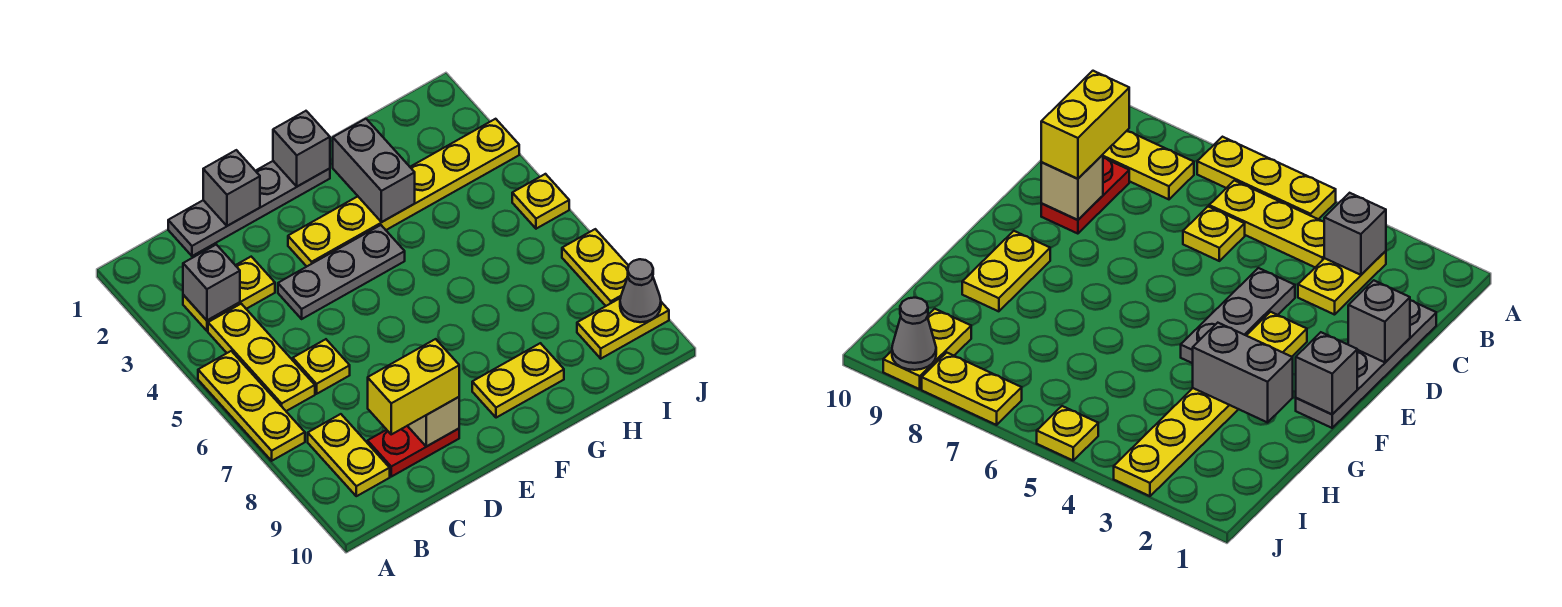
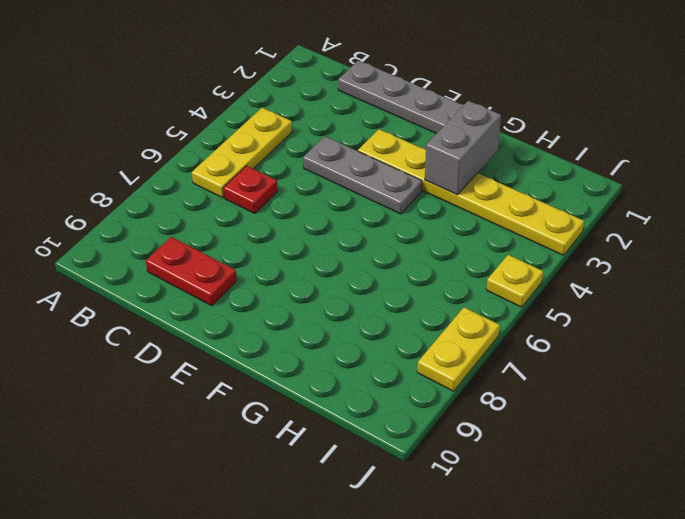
red plate C6 level 1 -> yellow plate C6 level 1
none -> yellow plate A5:A7 level 1
none -> yellow plate B3:C3 level 1
none -> yellow plate B8:B9 level 1

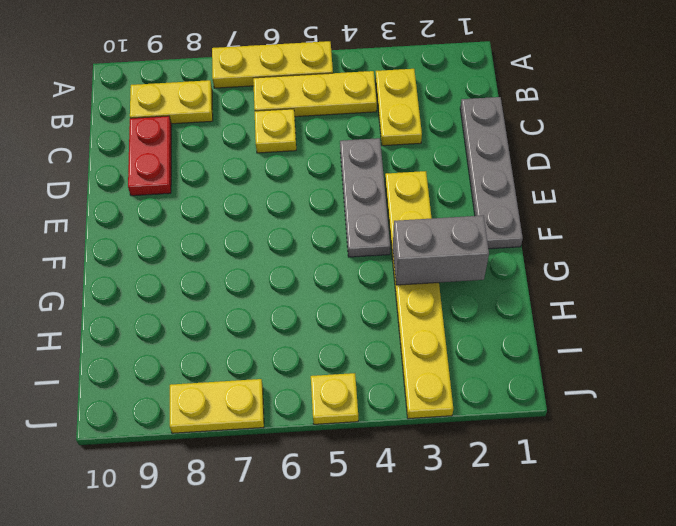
none -> yellow plate F9:G9 level 1
none -> yellow plate I9:J9 level 1
none -> grey brick B3 level 2

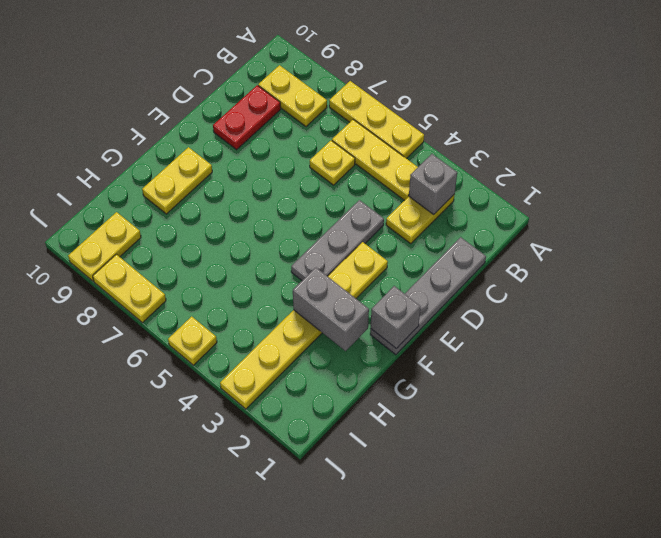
none -> grey brick D1 level 2
none -> tan brick D9 level 2
none -> grey cone J9 level 2

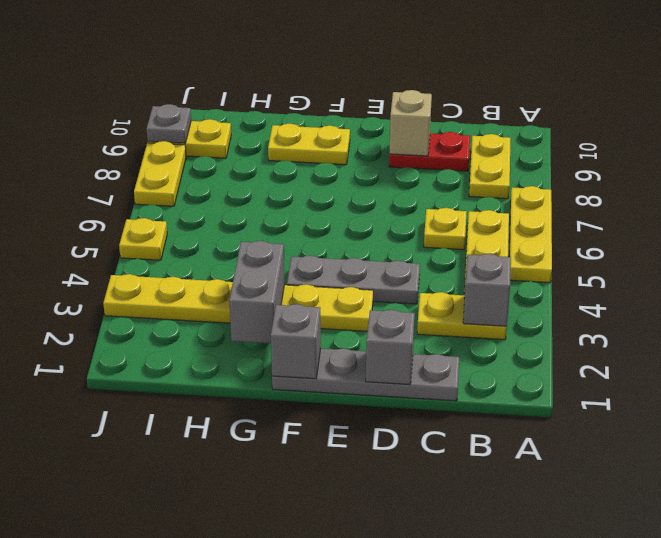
grey plate J9 level 2 -> grey cone J9 level 2
none -> yellow brick C9:D9 level 3

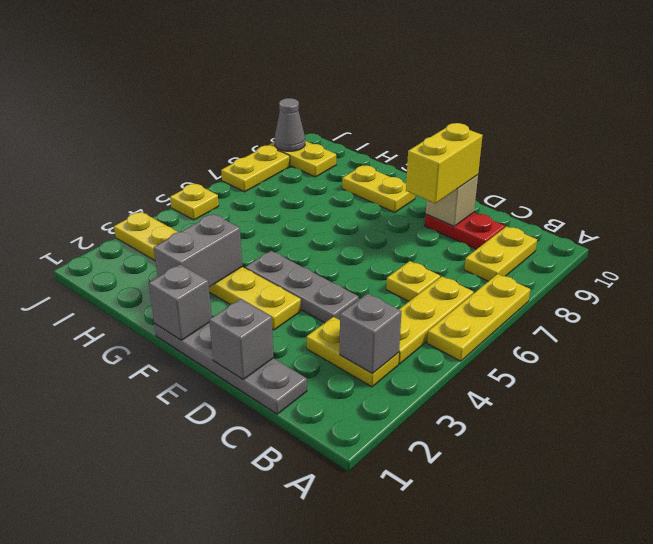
yellow brick D8:D9 level 3 -> yellow brick C9:D9 level 3

